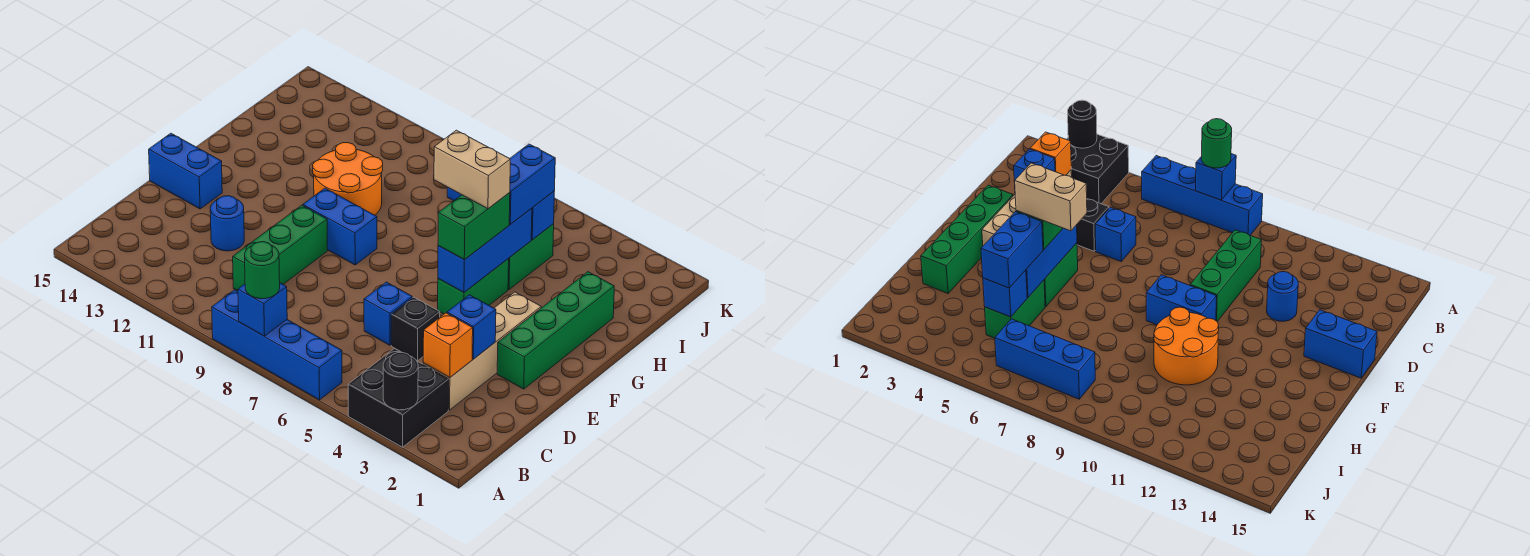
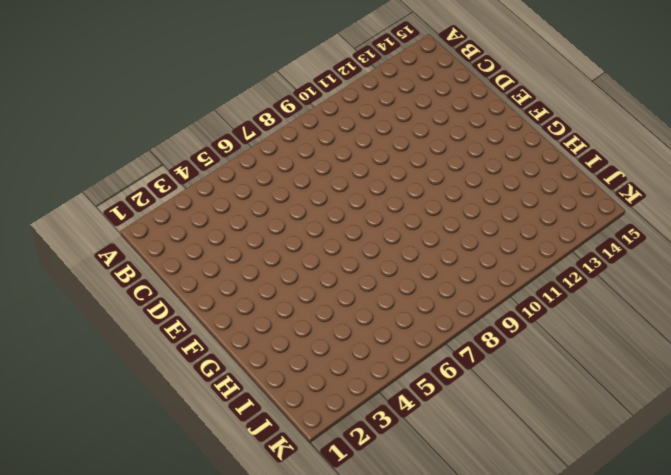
none -> black brick A3:B4 level 1
none -> blue brick A6:A9 level 1
none -> tan brick C3:F3 level 1

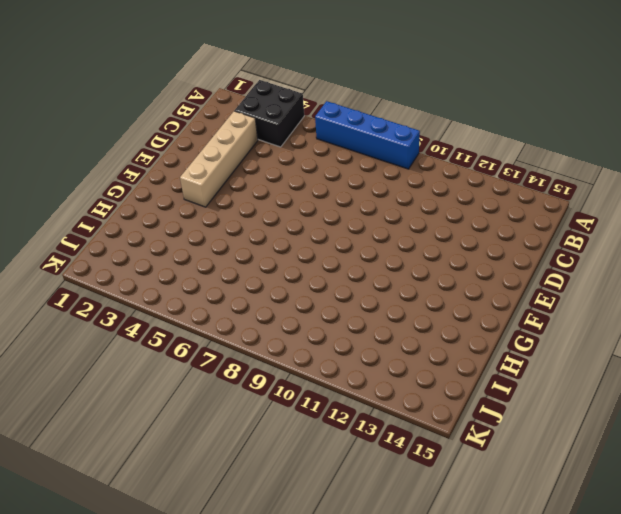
none -> green brick C10:E10 level 1
none -> black brick D5 level 1
none -> blue brick D6 level 1

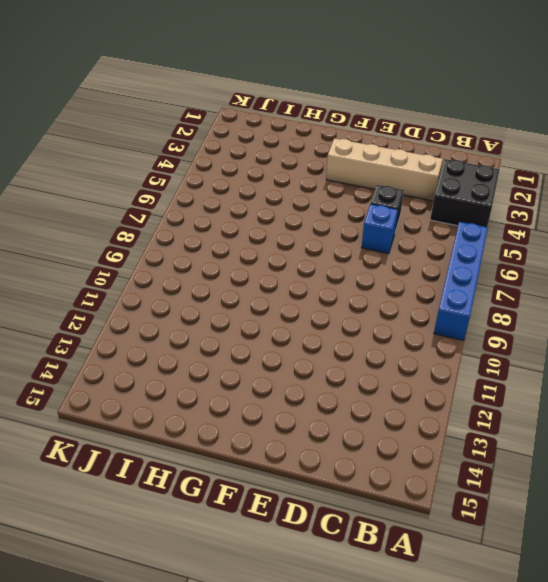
none -> green brick C10:E10 level 1
none -> blue round brick D12 level 1
none -> green brick E2:H2 level 1

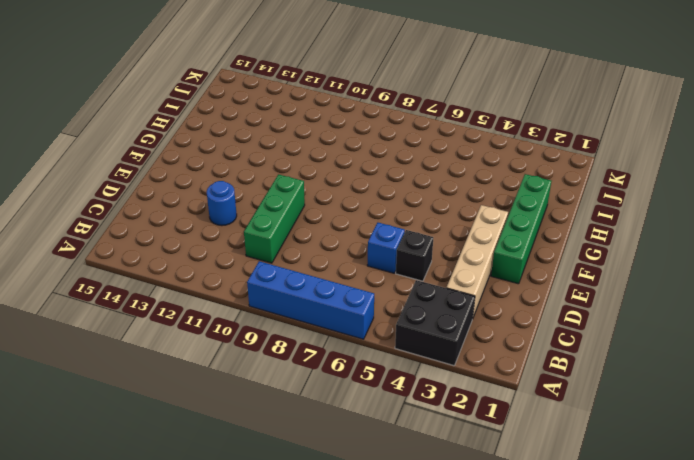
none -> blue brick E14:E15 level 1
none -> green brick F5:G5 level 1
none -> blue brick F9:F10 level 1

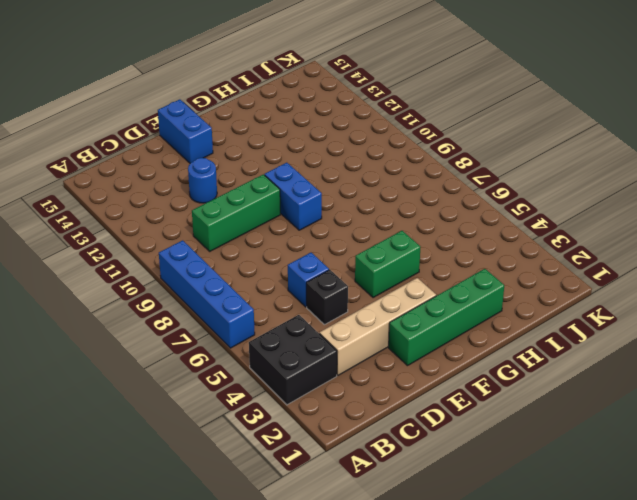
none -> orange round brick G10:H11 level 1
none -> green brick H5:I5 level 1
none -> blue brick J6:J8 level 1

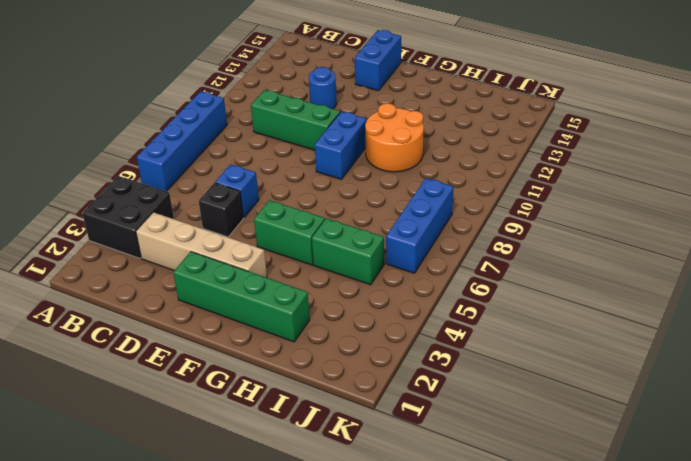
none -> black round brick A3 level 2
none -> blue brick A8 level 2
none -> orange brick C3 level 2

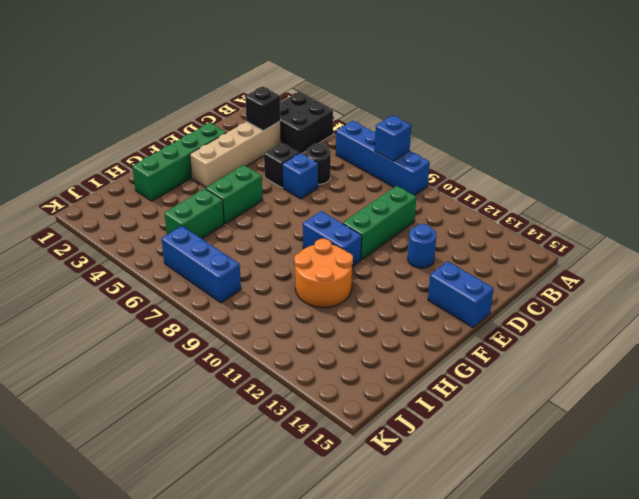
black brick C3 level 2 -> orange brick C3 level 2
black round brick C6 level 1 -> black round brick A3 level 2
none -> blue brick D3 level 2
none -> blue brick F5:H5 level 2
none -> blue brick I5 level 2

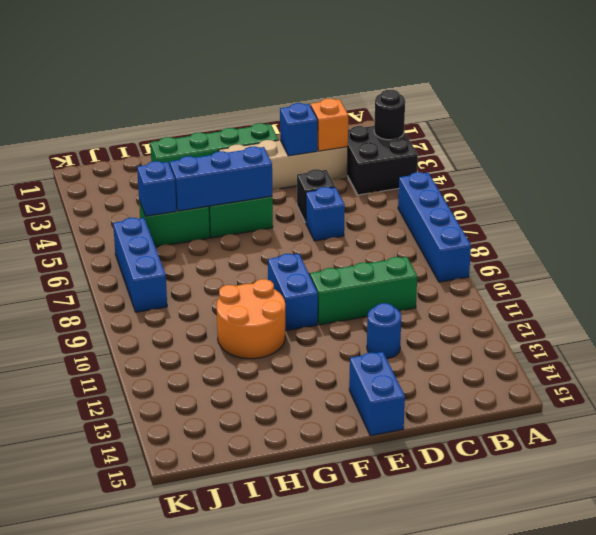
none -> blue brick A8 level 2
none -> green round brick A8 level 3
none -> green brick F5:G5 level 3

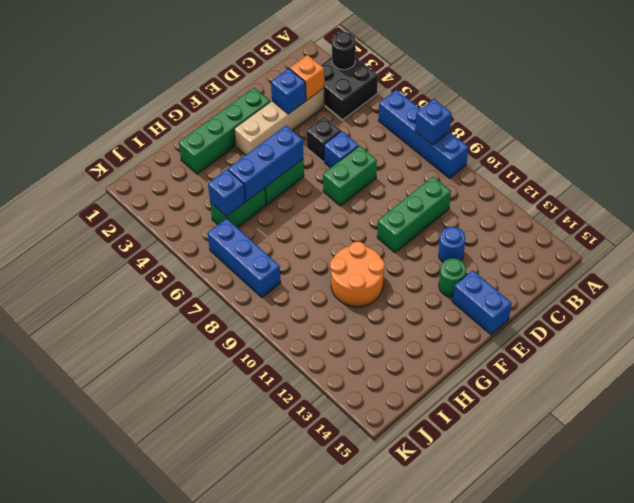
green brick D7:E7 level 1 -> green brick F5:G5 level 3
green round brick E13 level 1 -> green round brick A8 level 3
none -> blue brick F9:F10 level 1
none -> blue brick H5:I5 level 3
none -> tan brick G5:G6 level 4

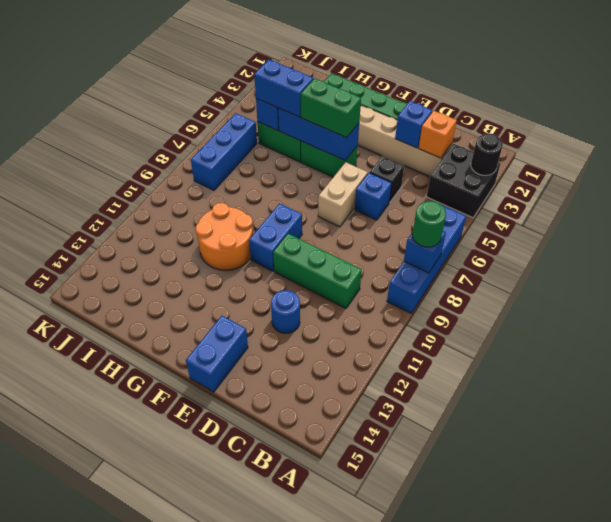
tan brick E6:E7 level 1 -> tan brick G5:G6 level 4

